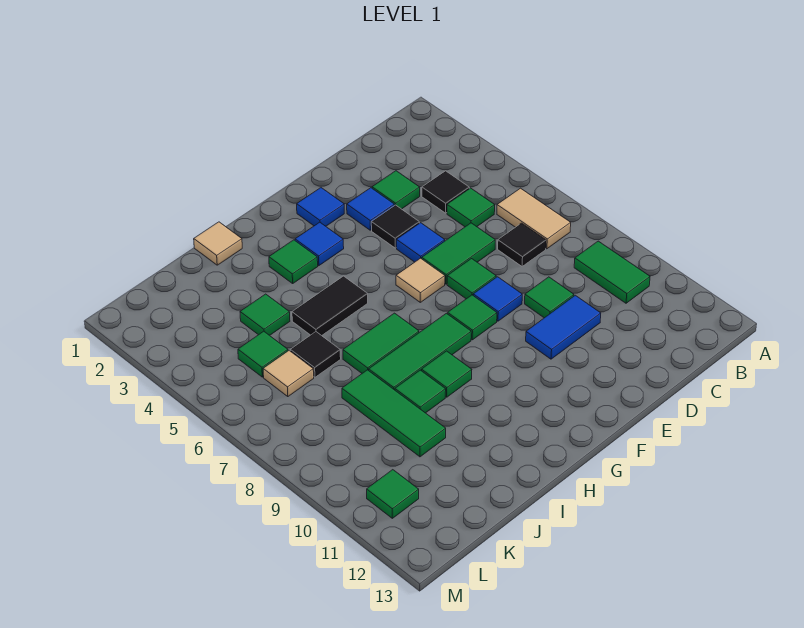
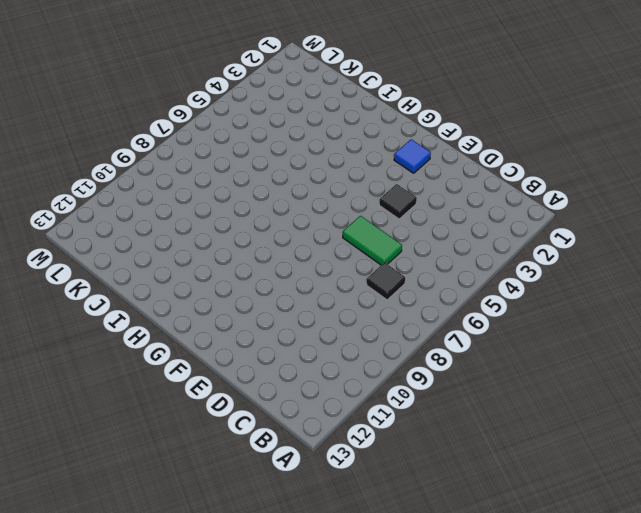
none -> tan tile B6:B7 level 1
none -> green tile B9:B10 level 1
none -> black tile C4 level 1
none -> green tile C5 level 1

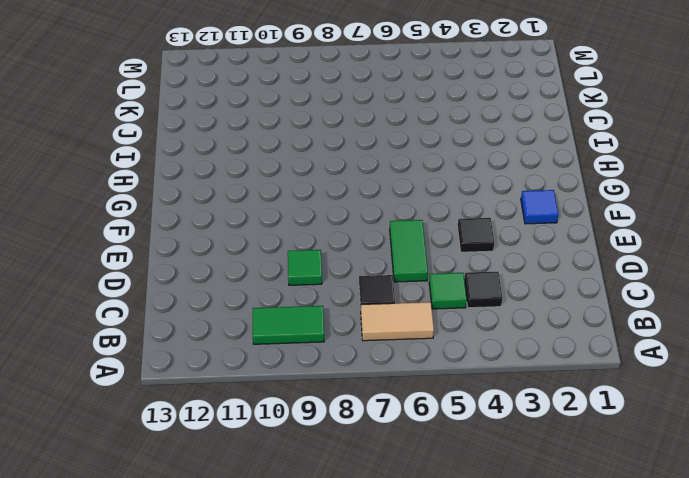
none -> green tile D3 level 1
none -> blue tile D10:E10 level 1
none -> blue tile E3 level 1
none -> blue tile E5 level 1

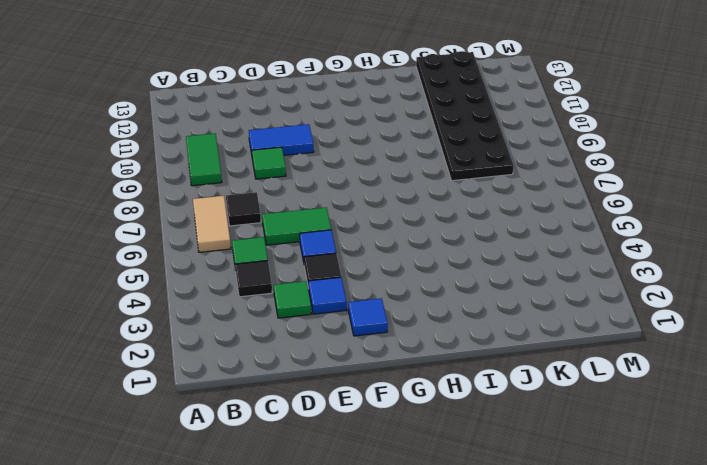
black plate J8:K13 level 1 -> green tile J8:J10 level 1
none -> green tile E7 level 1
none -> blue tile E8 level 1
none -> tan tile F6 level 1
none -> green tile F8 level 1

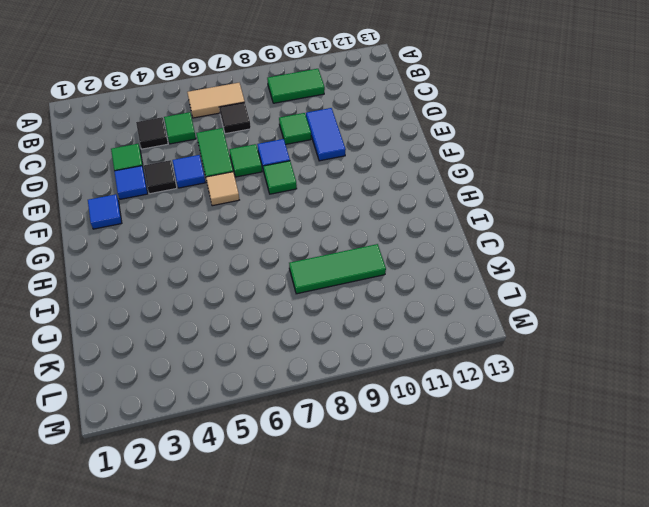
none -> blue tile G3 level 1
none -> green tile G8:I8 level 1
none -> green tile H3 level 1
none -> black tile H5:I5 level 1

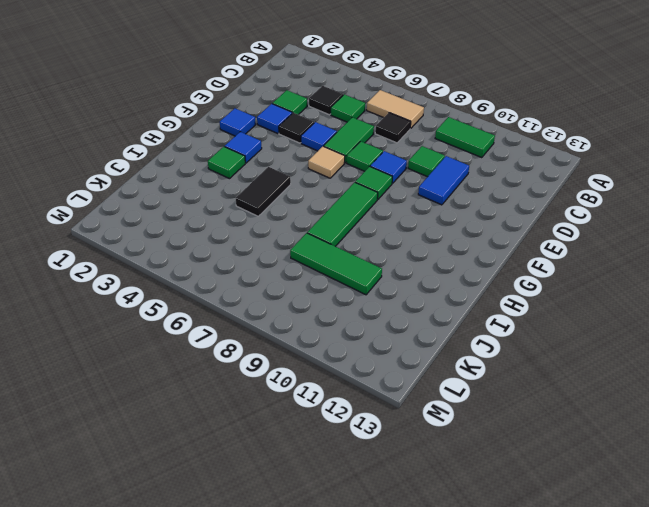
none -> green tile H7:I7 level 1
none -> green tile H9 level 1
none -> tan tile I1 level 1
none -> green tile I9 level 1

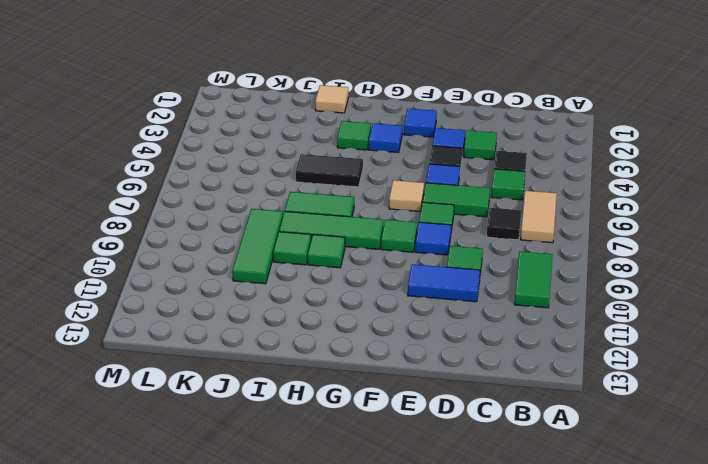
none -> green tile J4 level 1
none -> black tile J6 level 1
none -> green tile K5 level 1
none -> tan tile K6 level 1

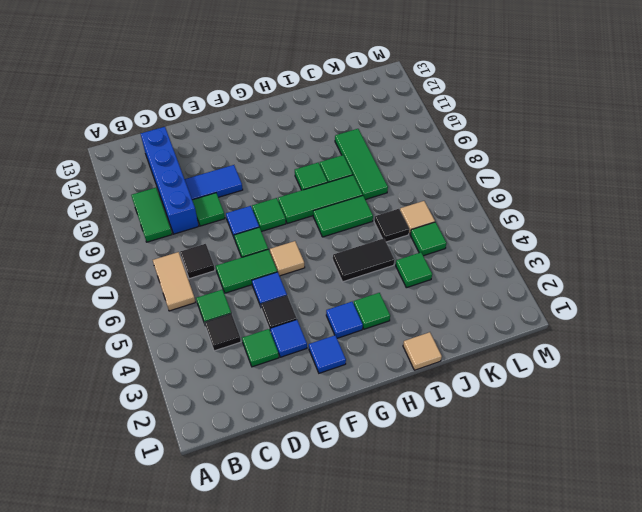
blue brick C9:C12 level 1 -> none
none -> green tile L11 level 1

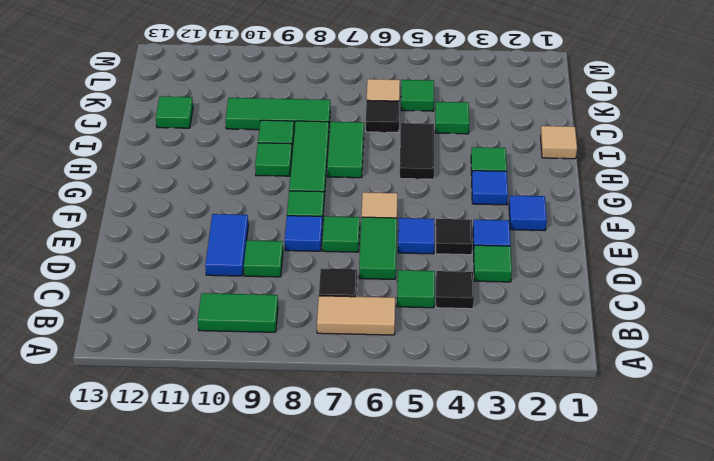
green tile J12 level 1 -> green tile L11 level 1

